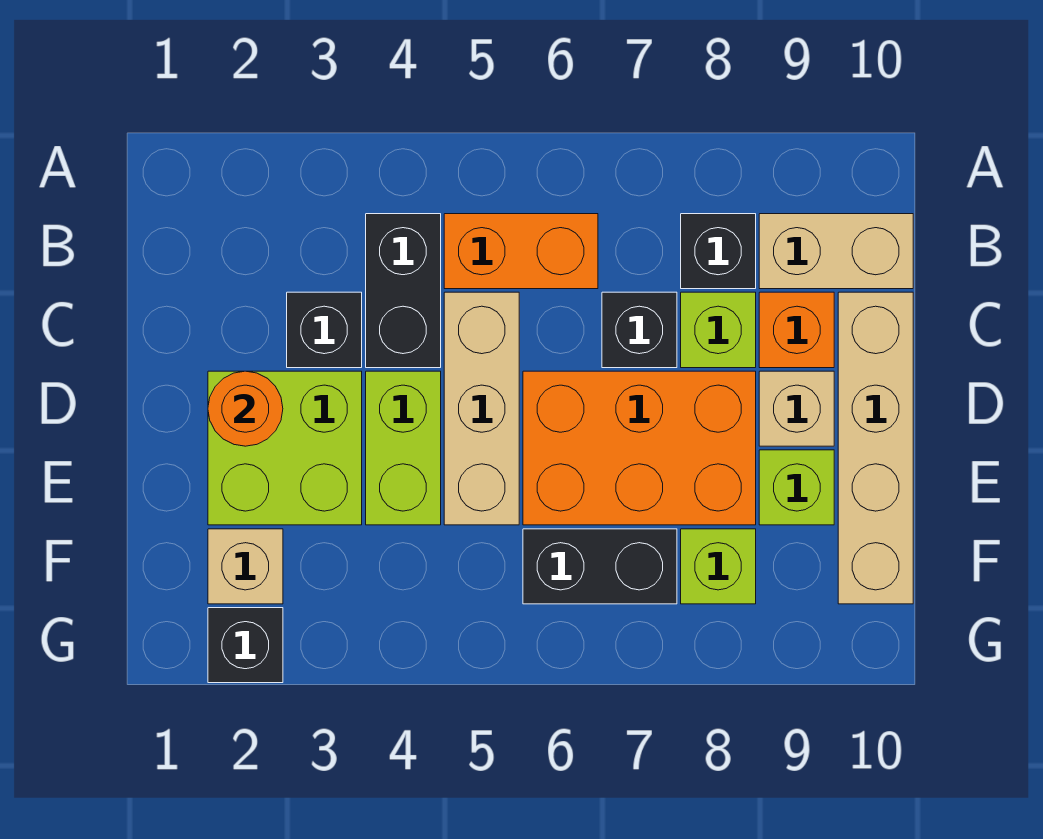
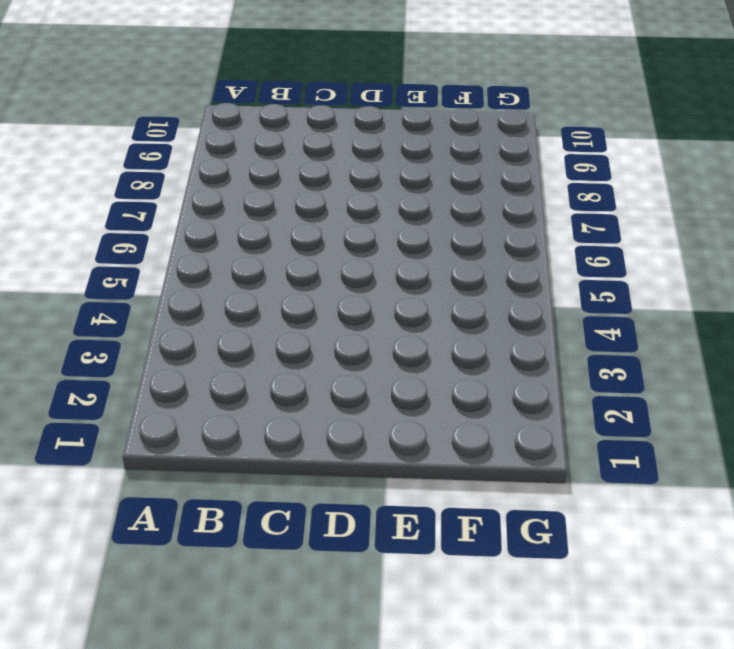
none -> black brick B4:C4 level 1
none -> orange brick B5:B6 level 1
none -> black brick B8 level 1

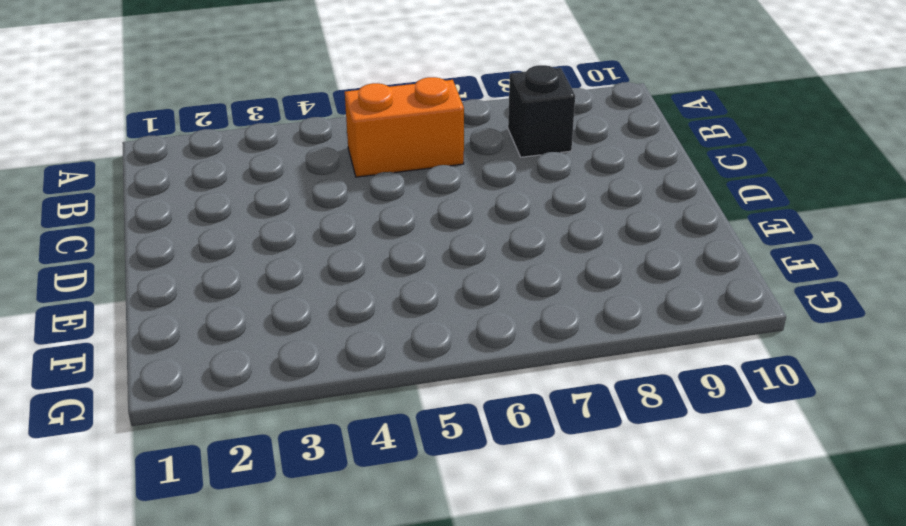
none -> black brick B4:C4 level 1
none -> tan brick B9:B10 level 1
none -> black brick C3 level 1

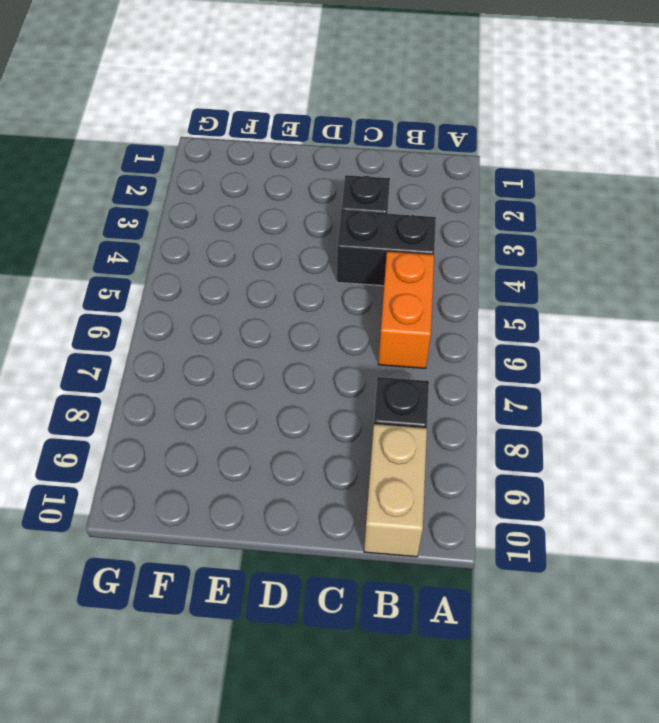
none -> tan brick C5:E5 level 1
none -> black brick C7 level 1
none -> lime brick C8 level 1

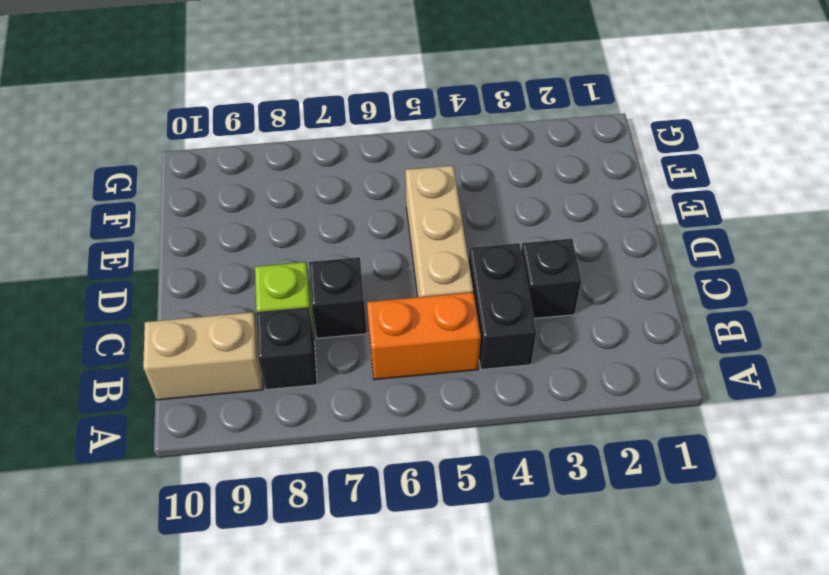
none -> orange brick C9 level 1
none -> tan brick C10:F10 level 1
none -> lime brick D2:E3 level 1

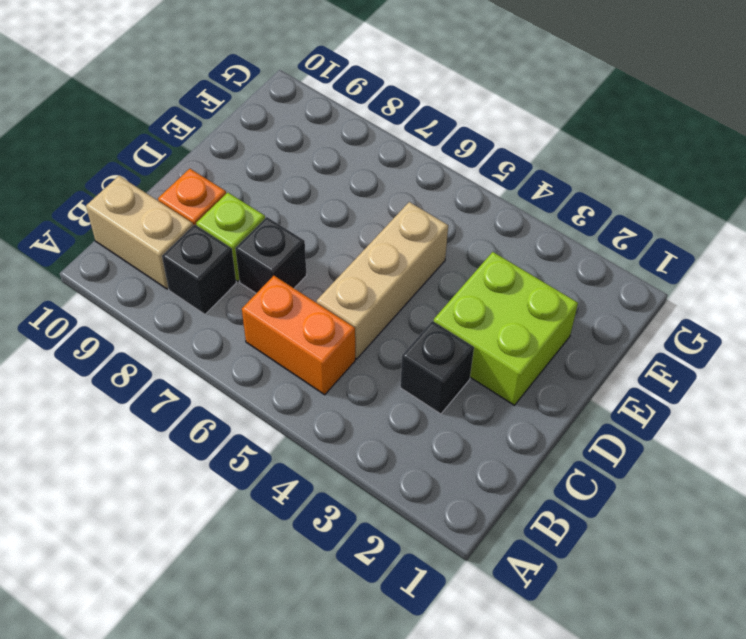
none -> black brick B4:C4 level 1
none -> tan brick C10:F10 level 1
none -> lime brick D4:E4 level 1

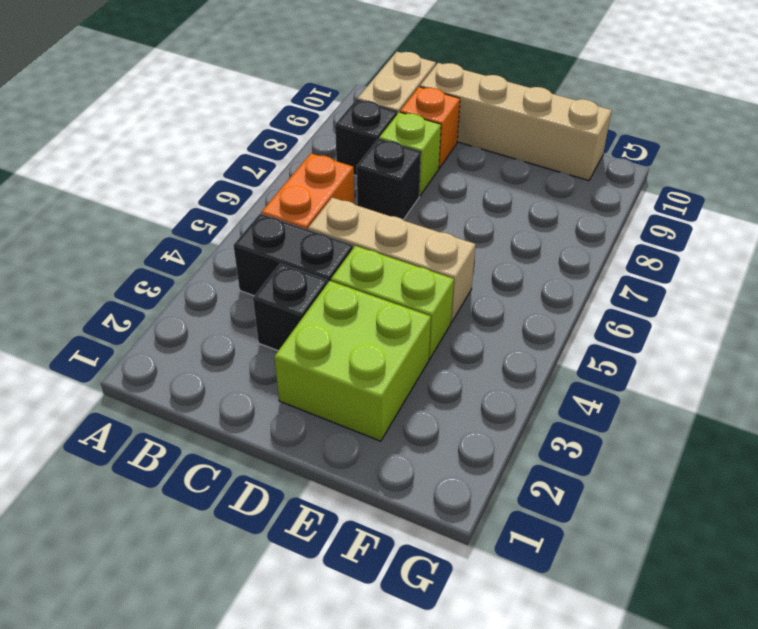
none -> orange brick D6:E8 level 1
none -> tan brick D9 level 1
none -> lime brick E9 level 1

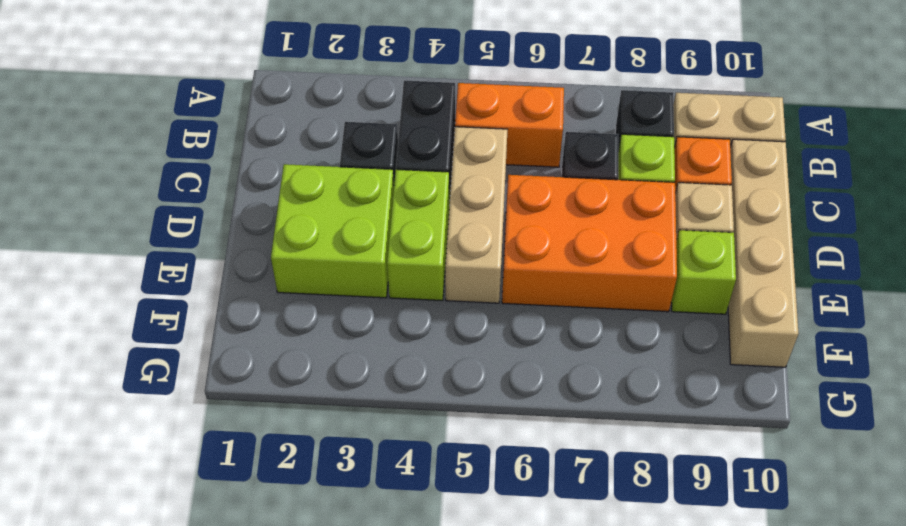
none -> tan brick F2 level 1
none -> black brick F6:F7 level 1
none -> lime brick F8 level 1

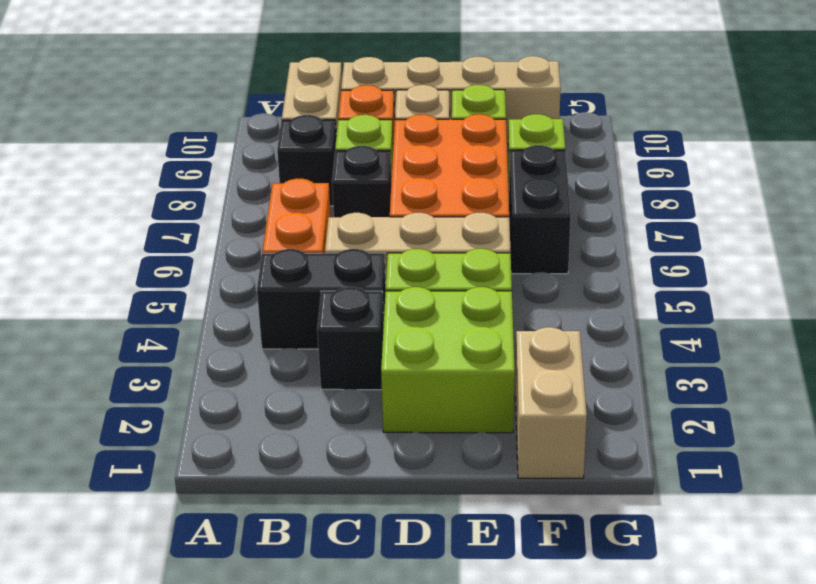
tan brick F1:F2 level 1 -> tan brick F2 level 1
none -> black brick G2 level 1
none -> orange round brick D2 level 2

